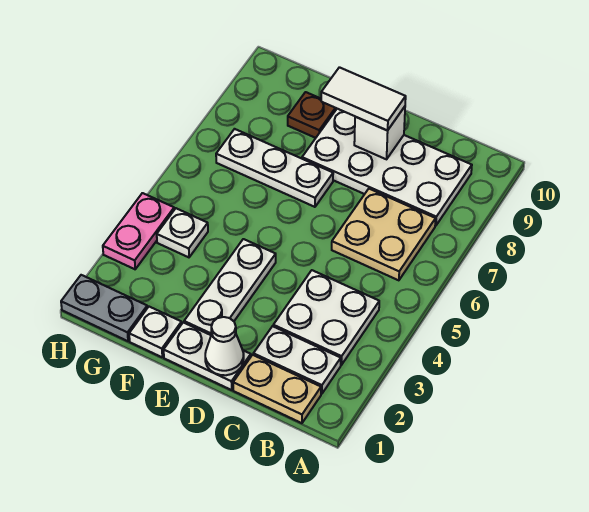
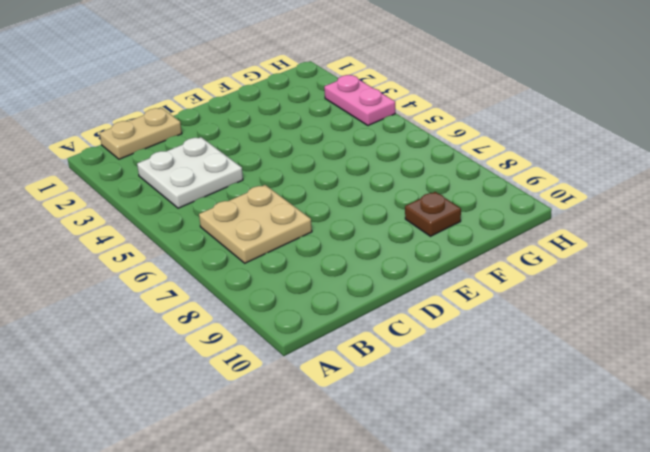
none -> white plate B2:C2 level 1
none -> white plate B8:E9 level 1
none -> white plate D1:E1 level 1

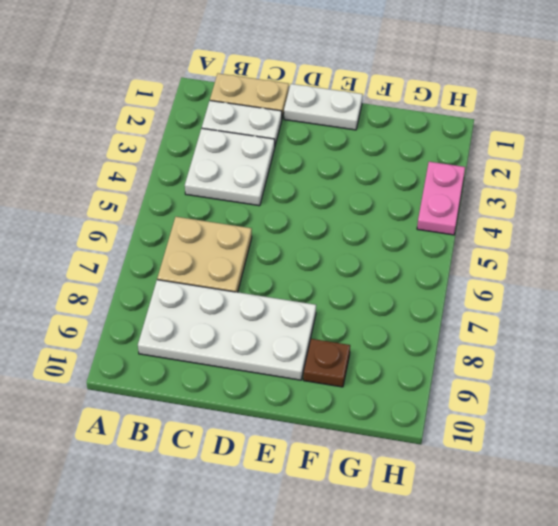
none -> white plate E2:E4 level 1
none -> white plate E7:G7 level 1
none -> white plate F1 level 1

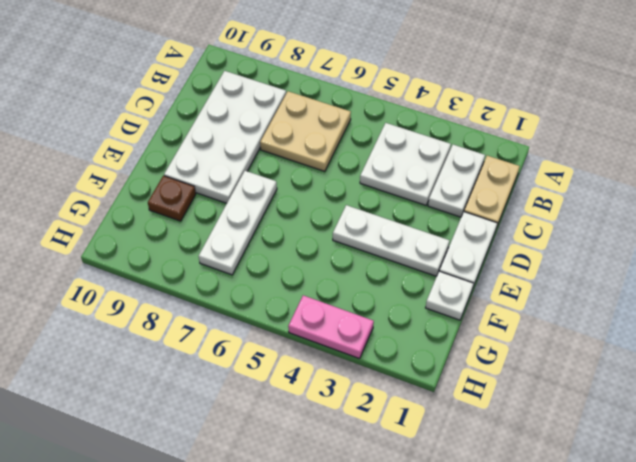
none -> grey plate G1:H1 level 1
none -> white plate G4 level 1
none -> white cone D1 level 2

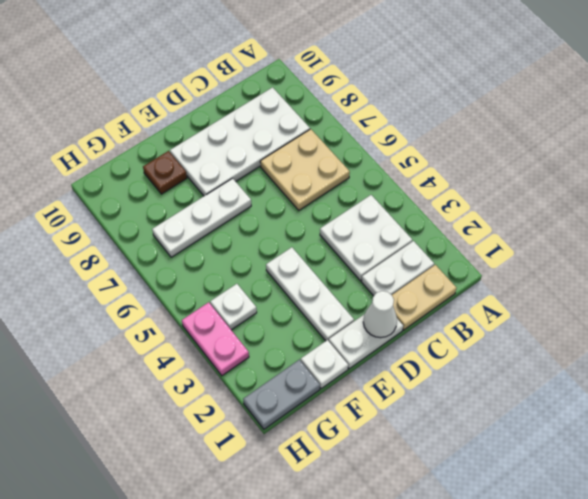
none -> white brick D9 level 2
none -> white tile D9:E9 level 3

